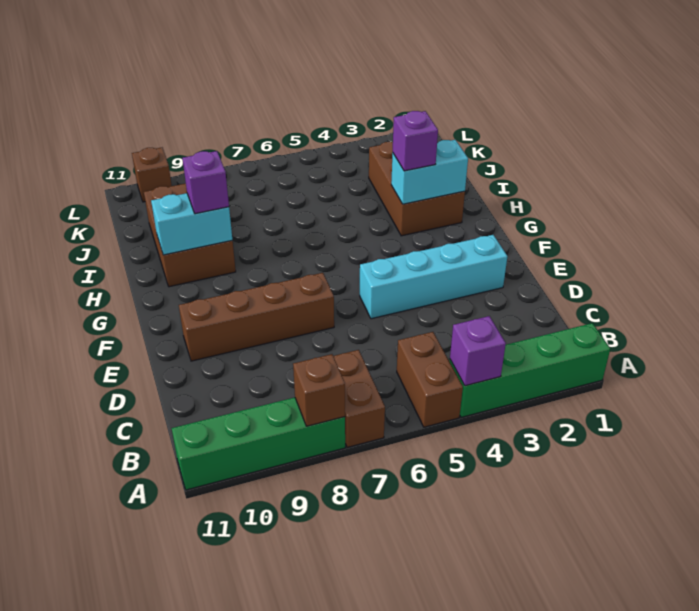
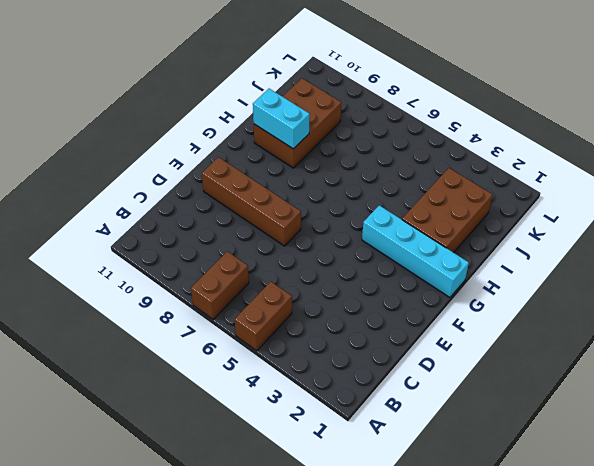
cyan brick G1:G4 level 1 -> cyan brick E2:E5 level 1
none -> green brick A1:A4 level 1
none -> green brick A8:A11 level 1
none -> brown brick L10 level 1

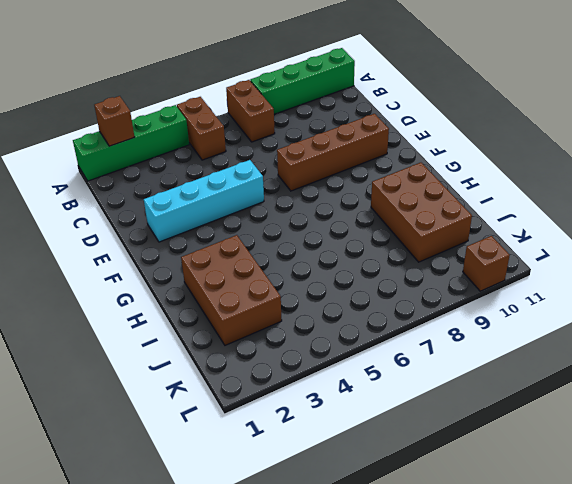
brown brick A2 level 2 -> brown brick A8 level 2
none -> purple brick A4 level 2
none -> cyan brick H2:H3 level 2
none -> cyan brick H9:H10 level 2

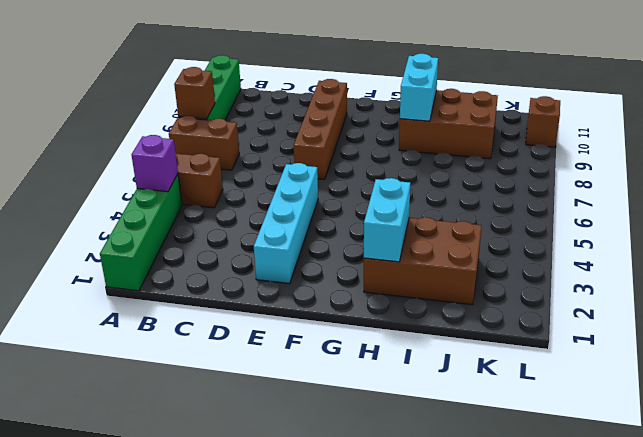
none -> purple brick H3 level 3
none -> purple brick H9 level 3

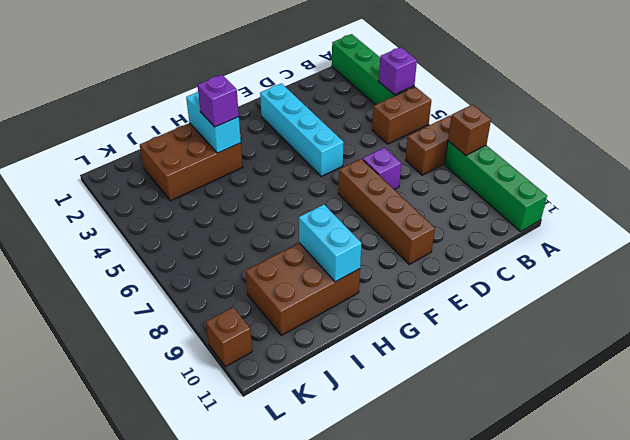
purple brick D7 level 1 -> purple brick H9 level 3

